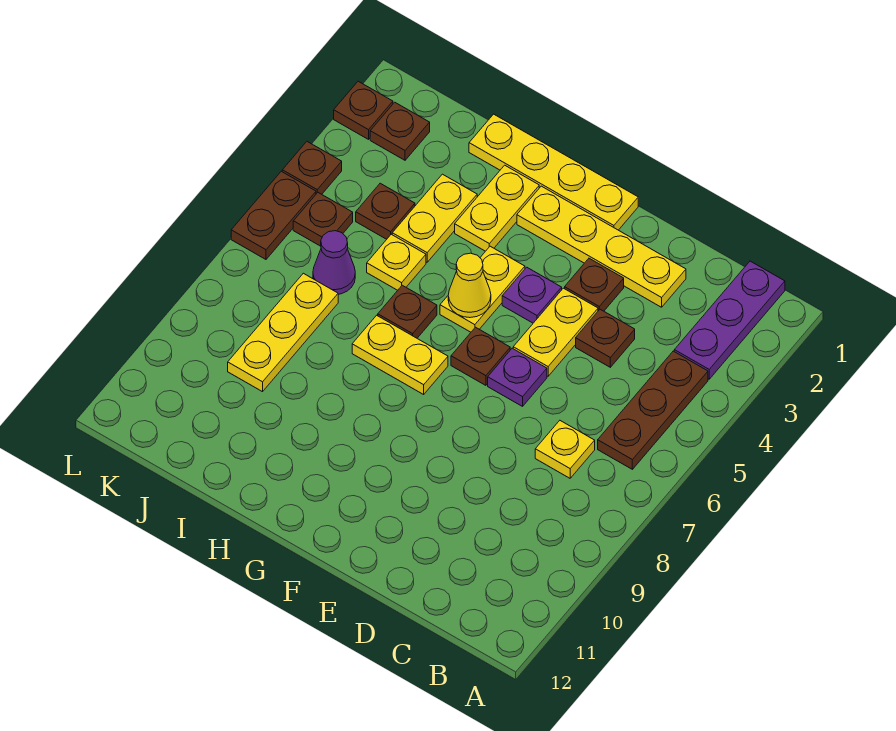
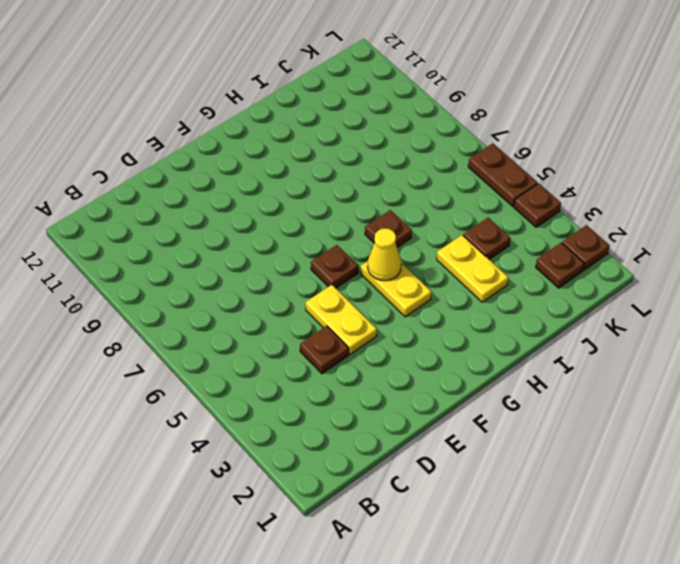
none -> purple plate B1:B3 level 1
none -> brown plate B4:B6 level 1
none -> yellow plate C7 level 1

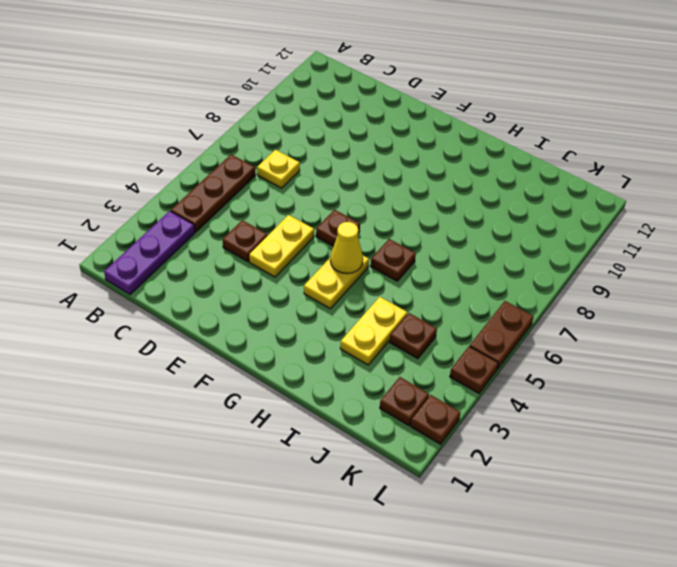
none -> yellow plate D2:G2 level 1
none -> brown plate E3 level 1
none -> purple plate E6 level 1

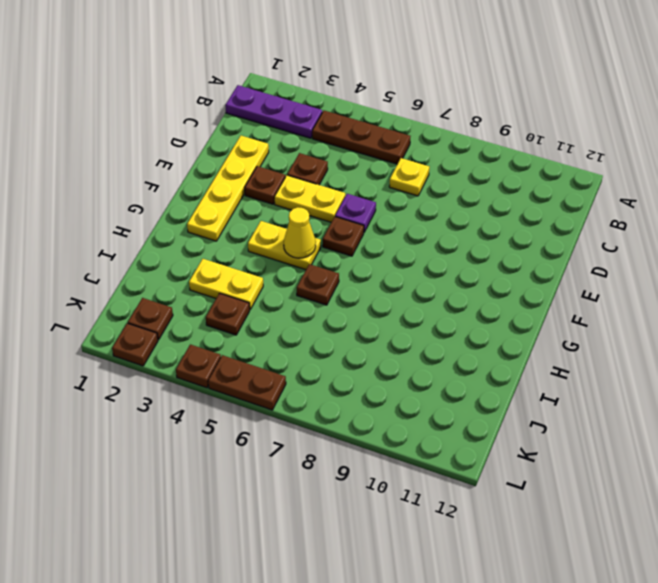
none -> yellow plate F1:I1 level 1
none -> purple plate F4 level 1
none -> yellow plate G7:H7 level 1

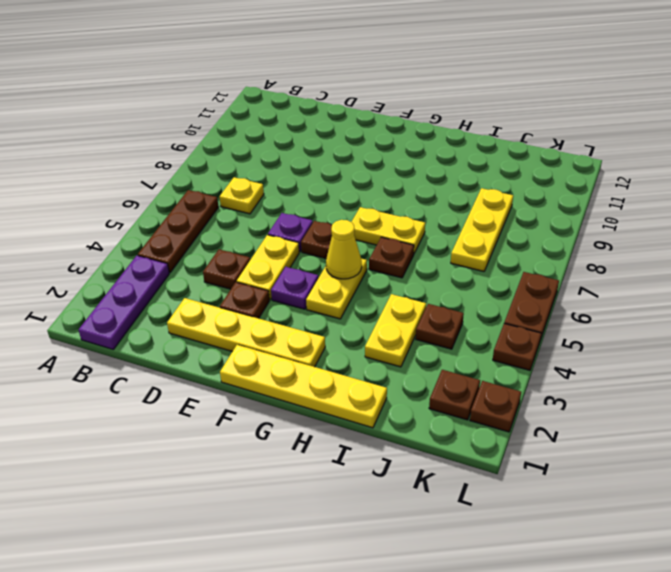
none -> yellow plate H2:H3 level 1
none -> yellow plate I5 level 1
none -> purple cone J6 level 1

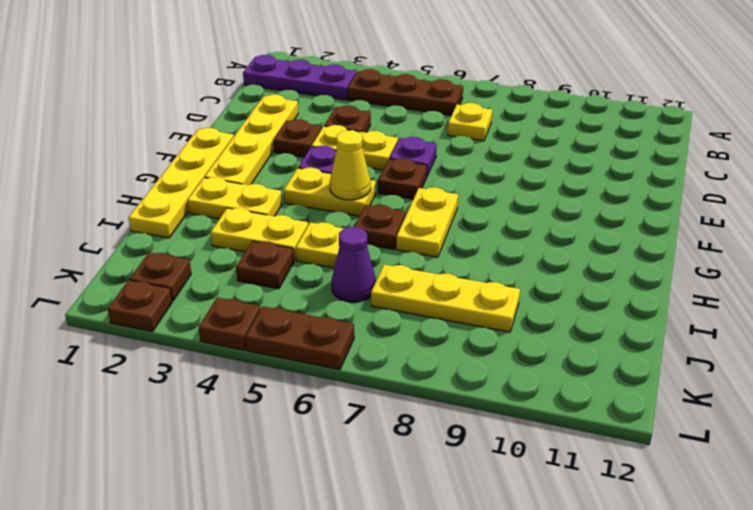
none -> brown plate K5 level 1

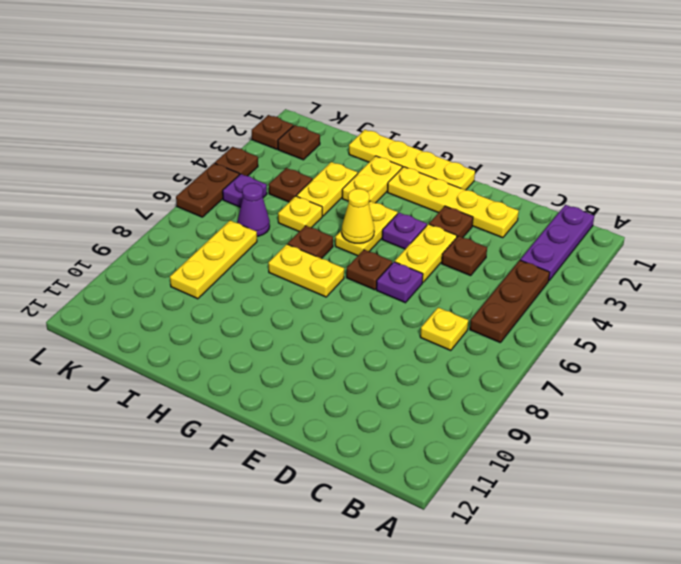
purple plate K5 level 1 -> brown plate K5 level 1

